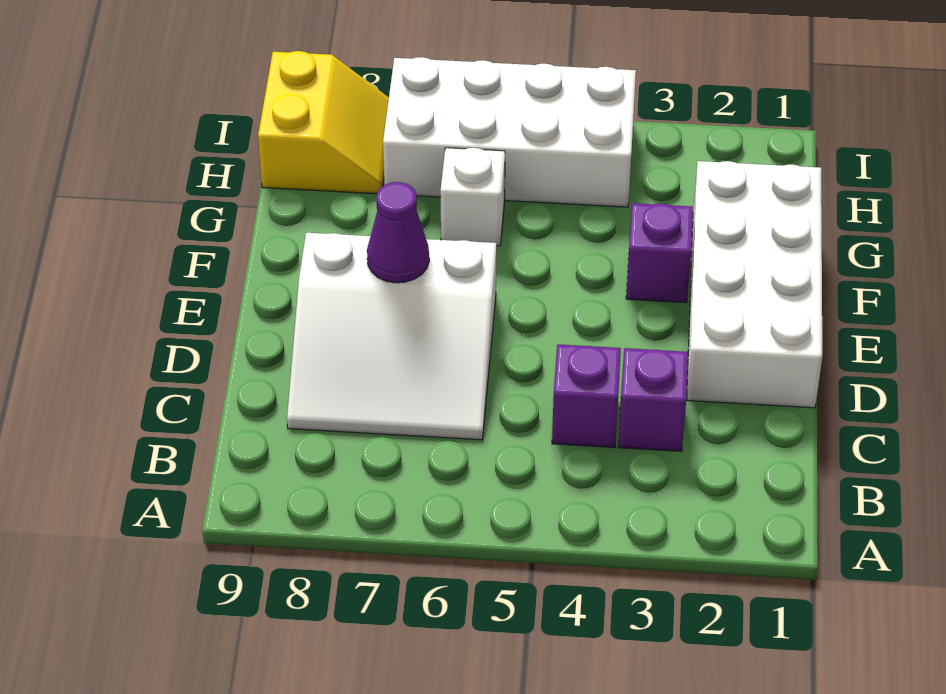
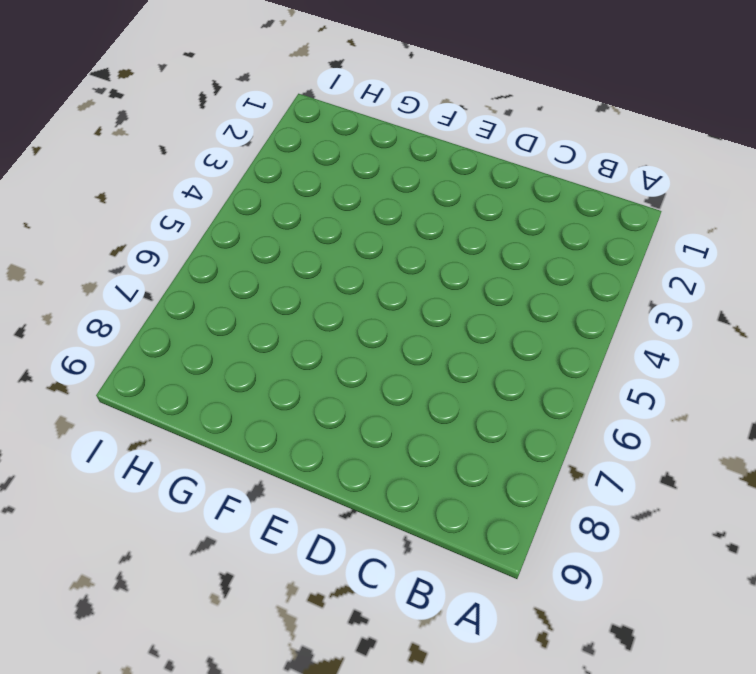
none -> purple brick C3 level 1
none -> purple brick C4 level 1

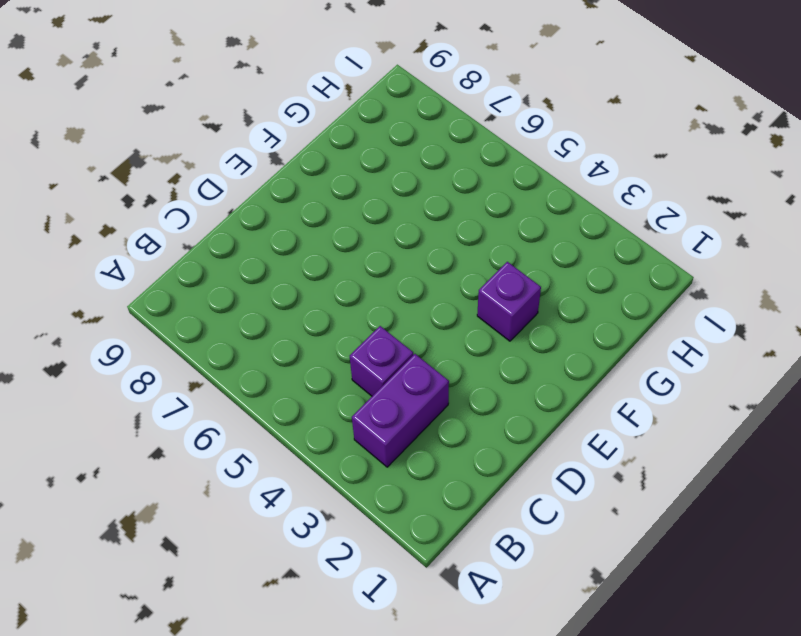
purple brick B3:C3 level 1 -> purple brick C3 level 1
none -> white slope C6:E8 level 1 top E
none -> white brick D1:G2 level 1

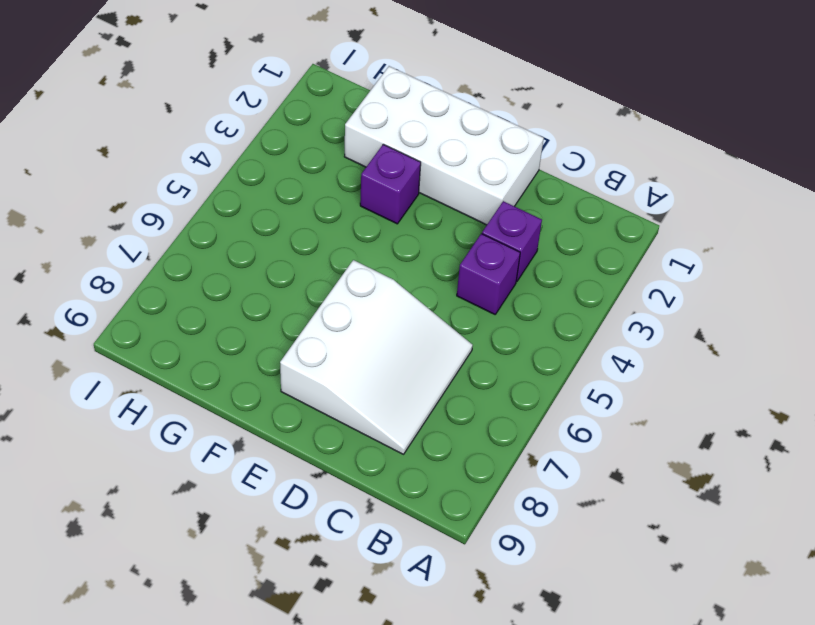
none -> white brick G6 level 1
none -> white brick H4:I7 level 1

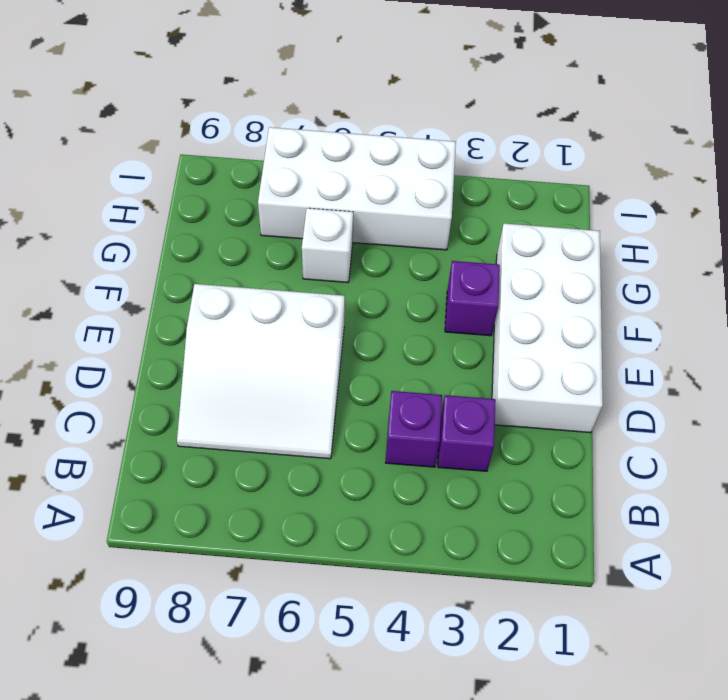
none -> yellow slope H8:I9 level 1 top 9
none -> purple cone E7 level 2

